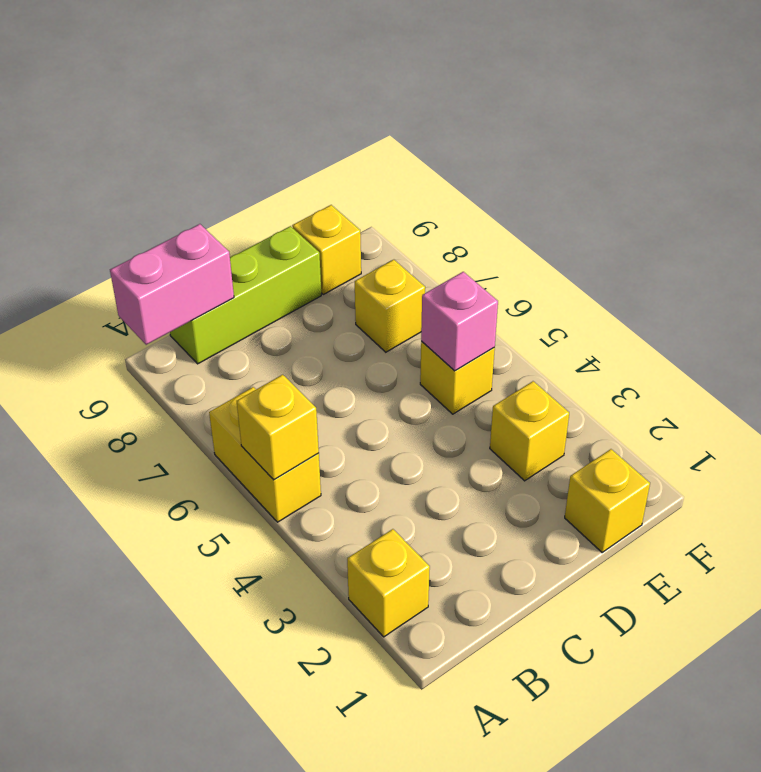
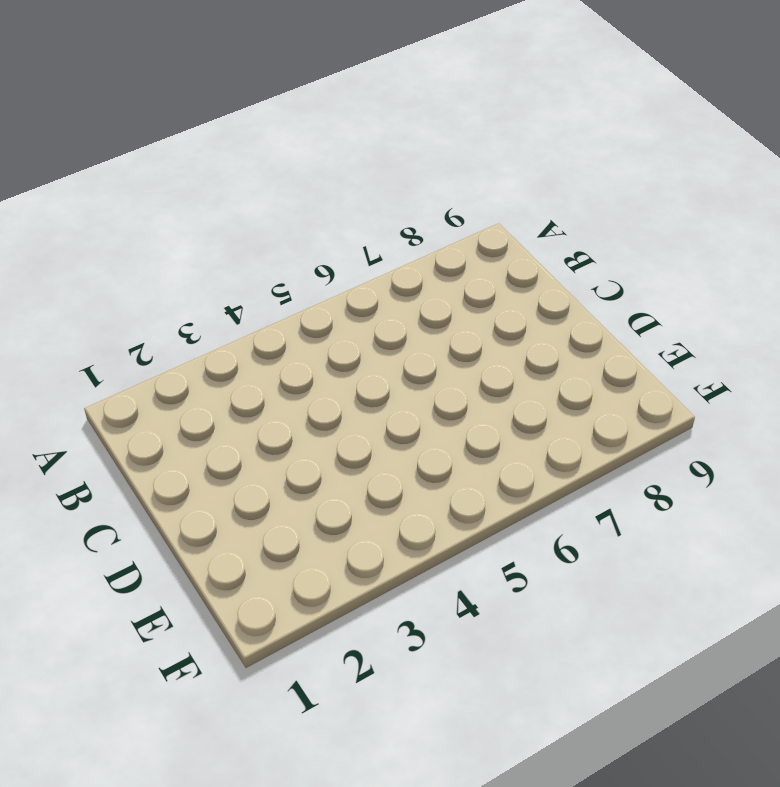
none -> yellow brick A2 level 1
none -> yellow brick A5:A6 level 1

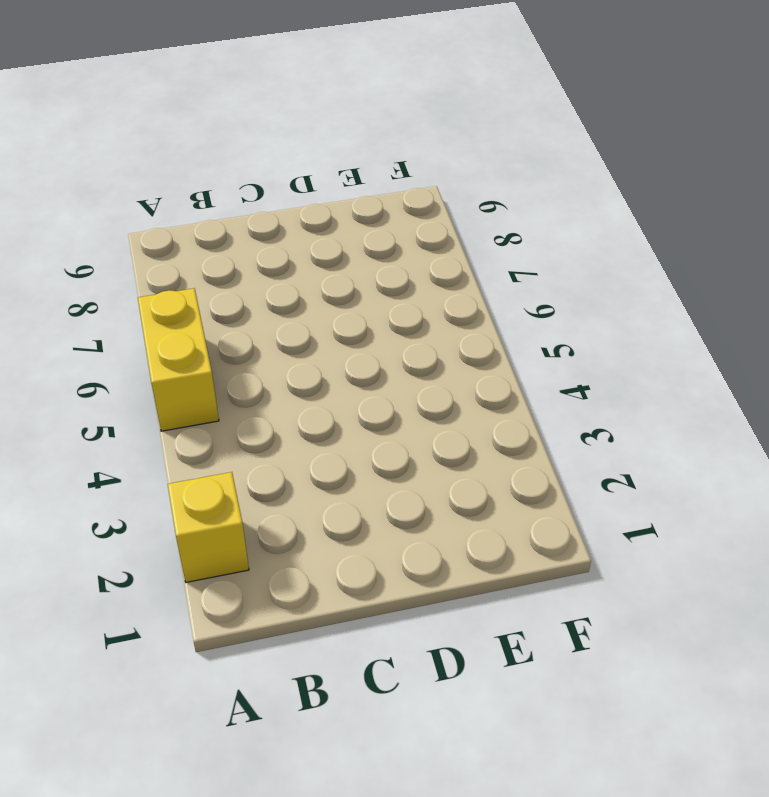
none -> lime brick B9:D9 level 1
none -> yellow brick E1 level 1

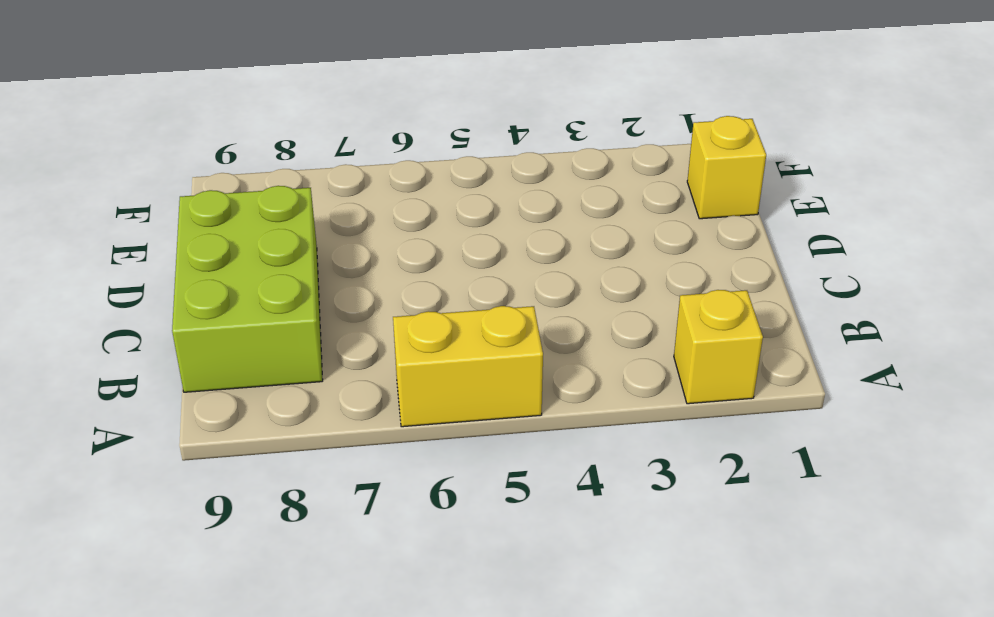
lime brick B8:D9 level 1 -> lime brick B9:D9 level 1
none -> yellow brick E3 level 1
none -> yellow brick E5 level 1

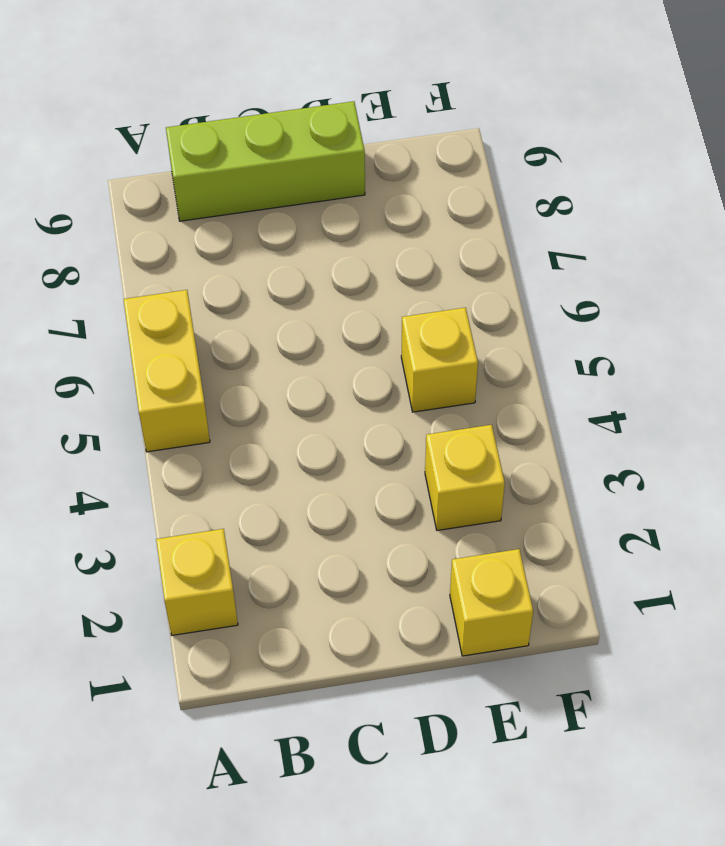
none -> yellow brick E7 level 1
none -> yellow brick E9 level 1

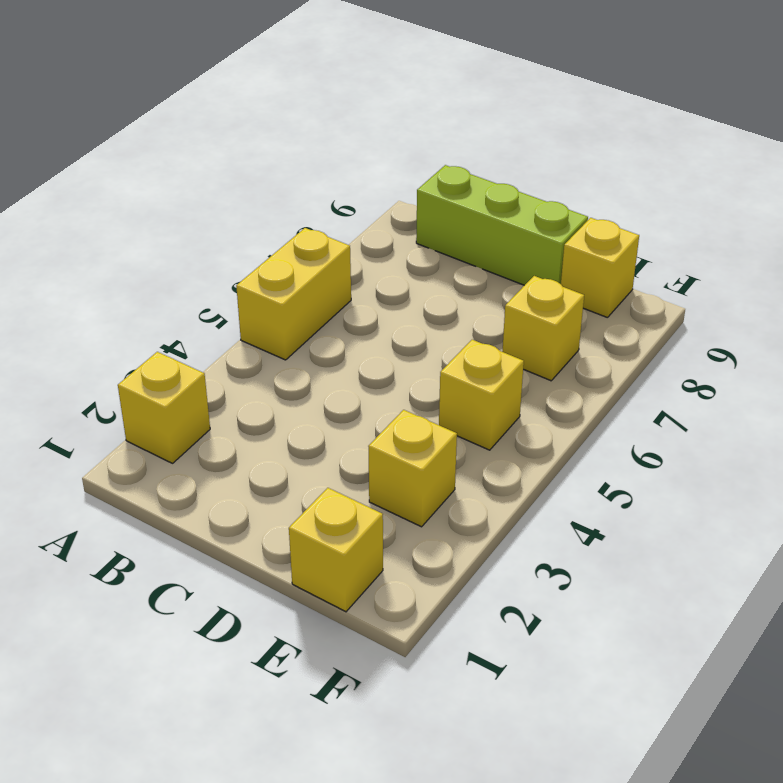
none -> yellow brick A5 level 2
none -> pink brick A9:B9 level 2

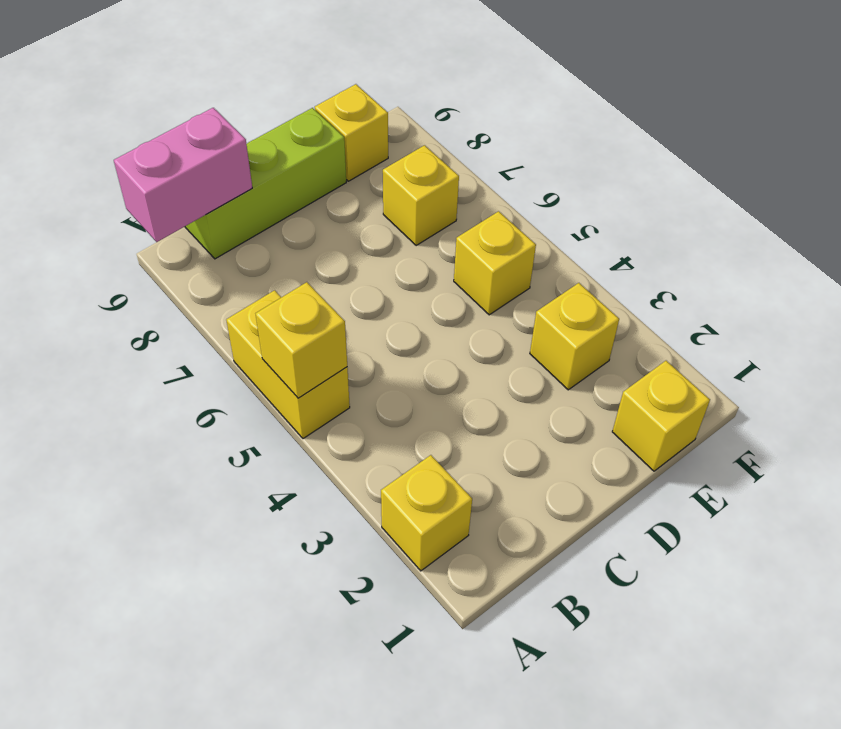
none -> pink brick E5 level 2

